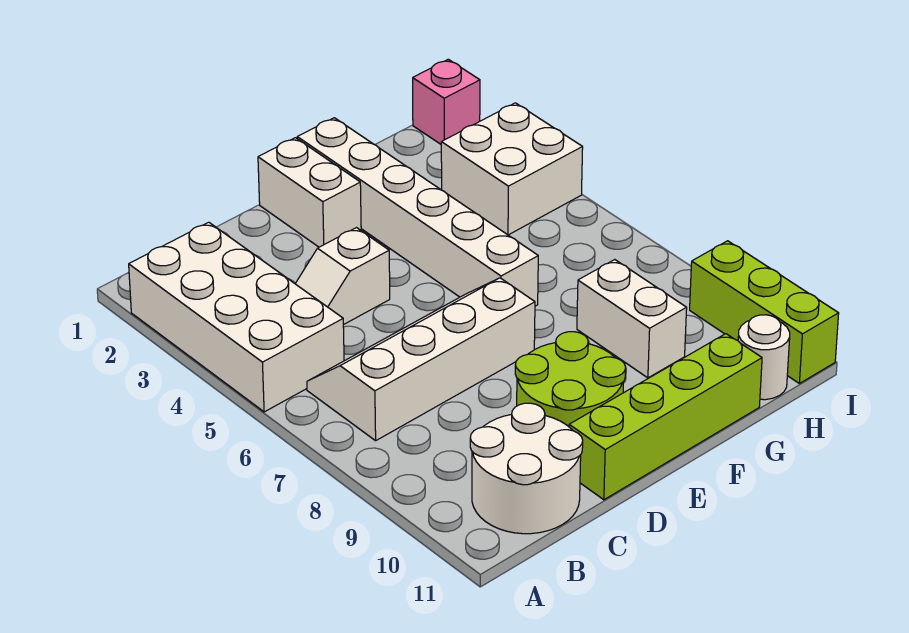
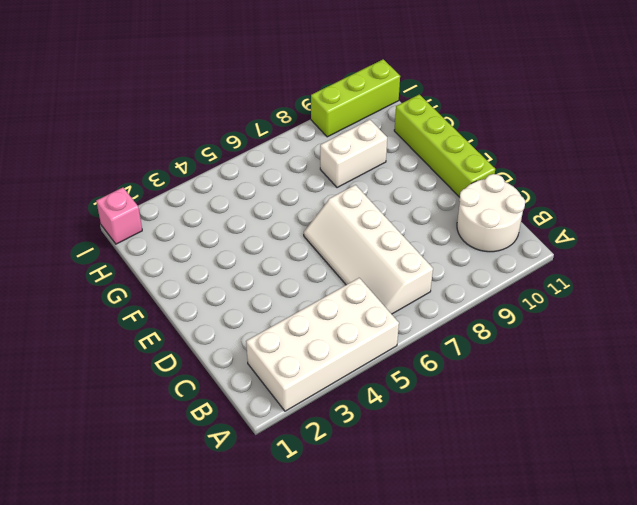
none -> white slope C4:D4 level 1 top D
none -> lime round brick D9:E10 level 1
none -> white brick E1:E2 level 1

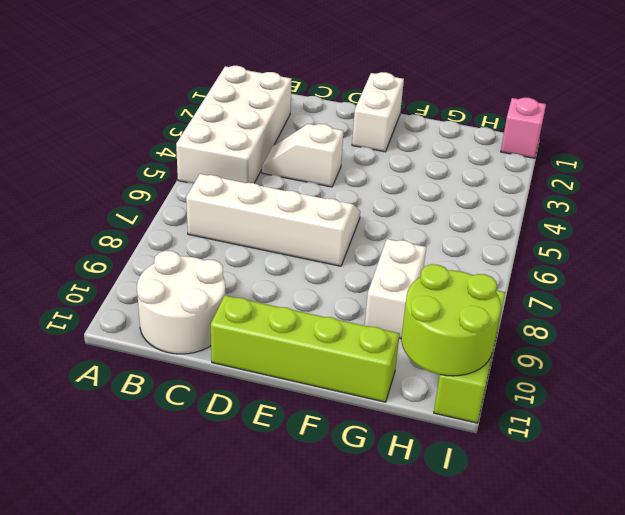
lime round brick H10:I11 level 2 -> lime round brick D9:E10 level 1
none -> white brick F1:F6 level 1
none -> white brick H3:I4 level 1
none -> white round brick H11 level 1

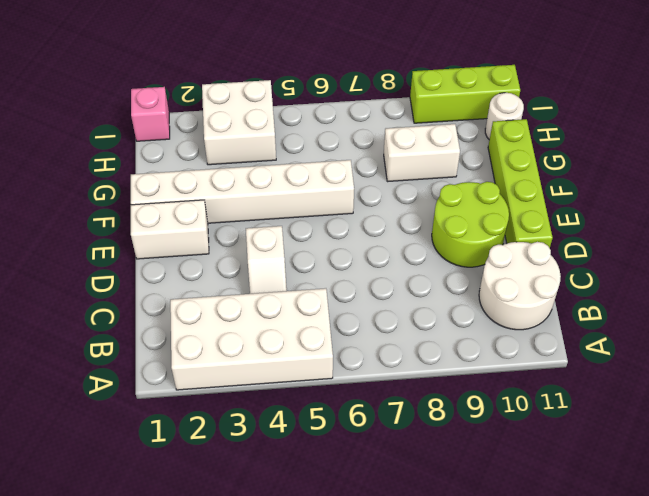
none -> white slope B6:E7 level 1 top 7

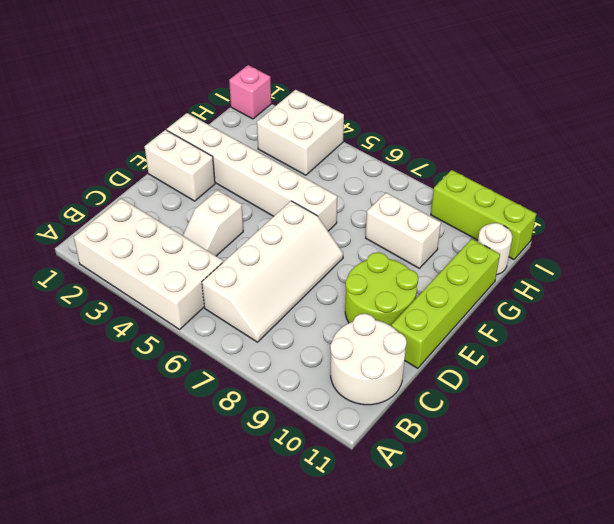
white slope B6:E7 level 1 top 6 -> white slope B6:E7 level 1 top 7

